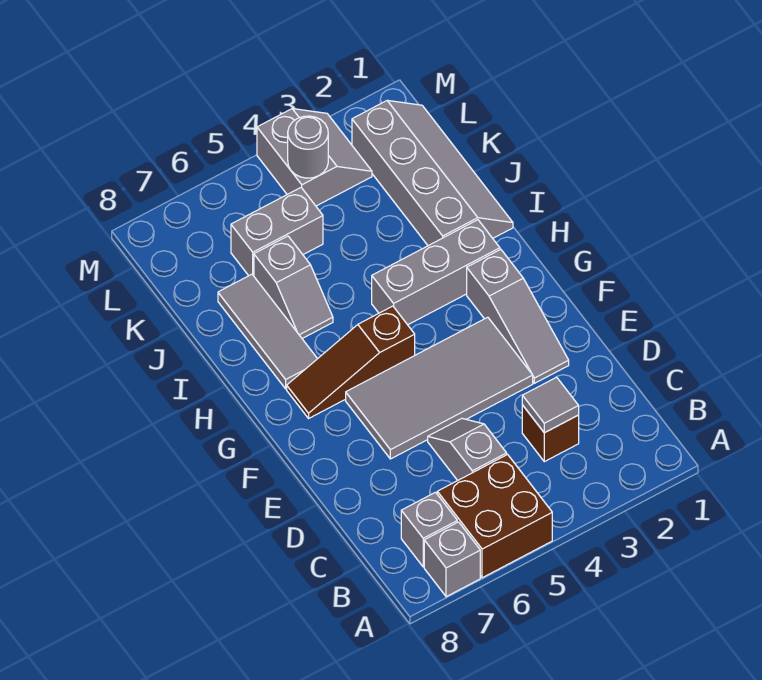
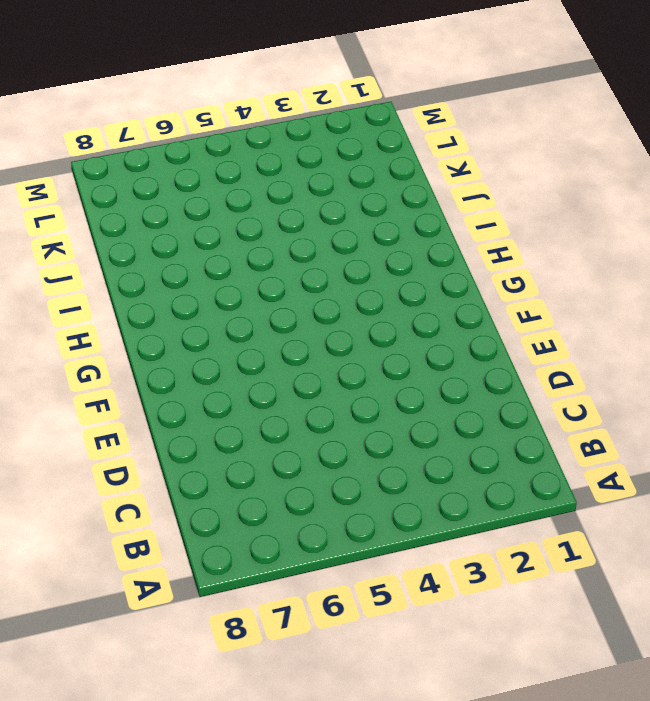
none -> brown brick A5:B6 level 1
none -> grey brick A7 level 1
none -> grey brick B7 level 1

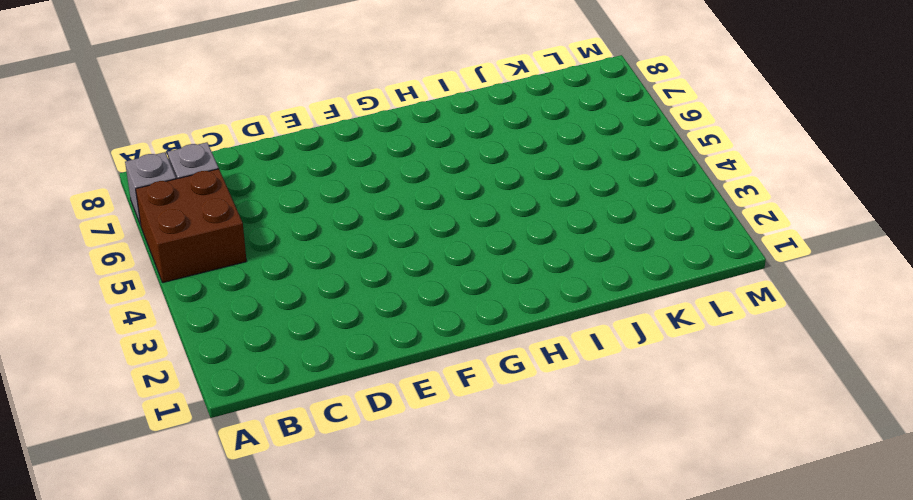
none -> brown brick C3 level 1
none -> grey slope C5:D5 level 1 top C
none -> grey slope E2:G2 level 1 top G

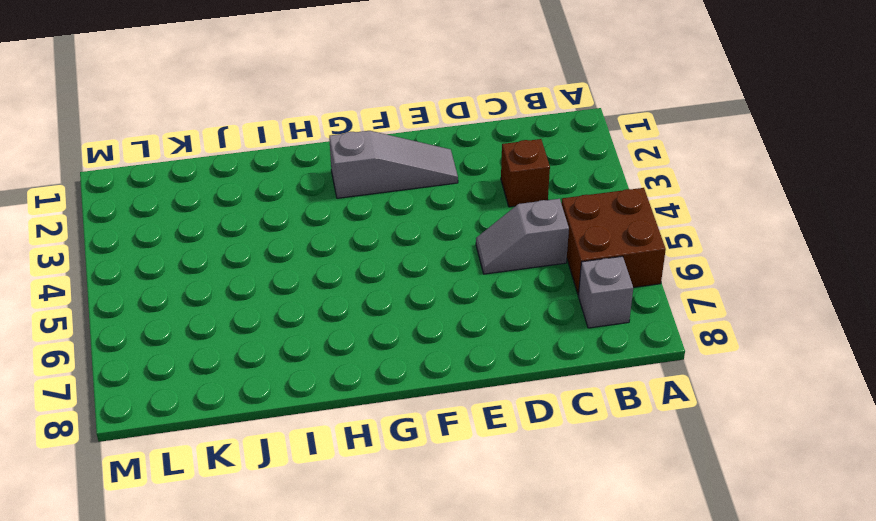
none -> grey brick A7 level 1
none -> grey tile E3:F6 level 1
none -> brown slope G5:G7 level 1 top 5

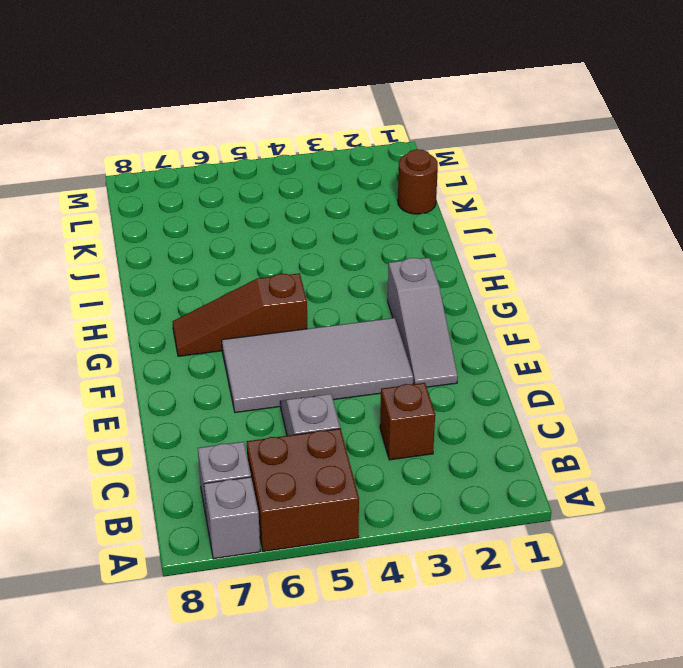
brown round brick K1 level 1 -> grey slope I1:L2 level 1 top 2
none -> grey brick H2:H4 level 1
none -> grey tile H7:J7 level 1
none -> grey slope I6:J6 level 1 top J

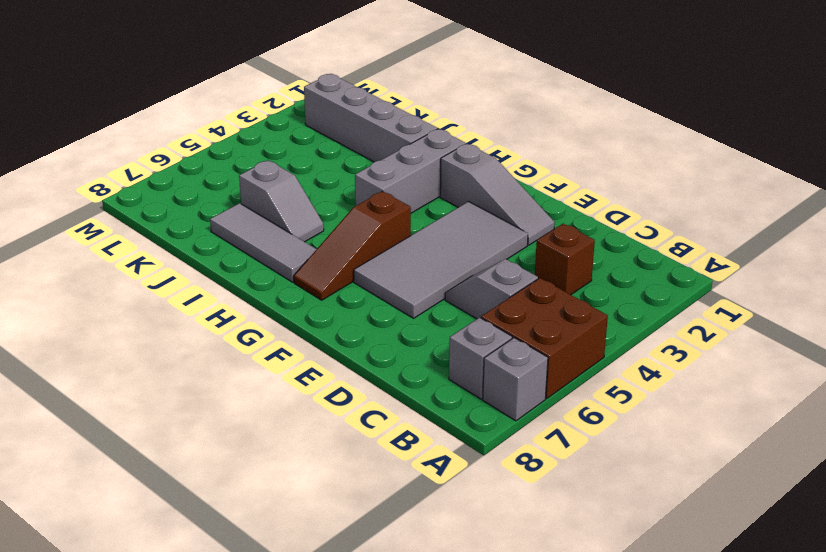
none -> grey brick K5:K6 level 1
none -> grey slope L3:M4 level 1 top 4
none -> grey tile C3 level 2

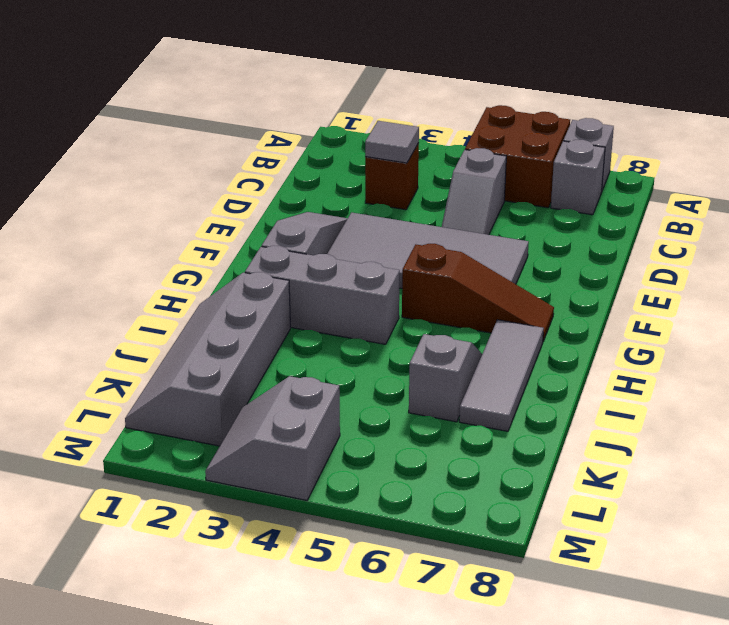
none -> grey brick K5:K6 level 1
none -> grey round brick L4 level 2

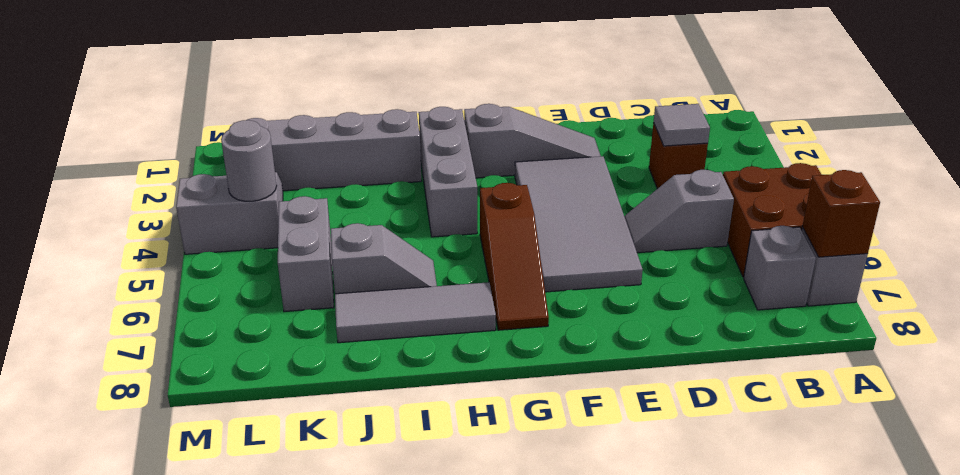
brown brick A7 level 2 -> none

